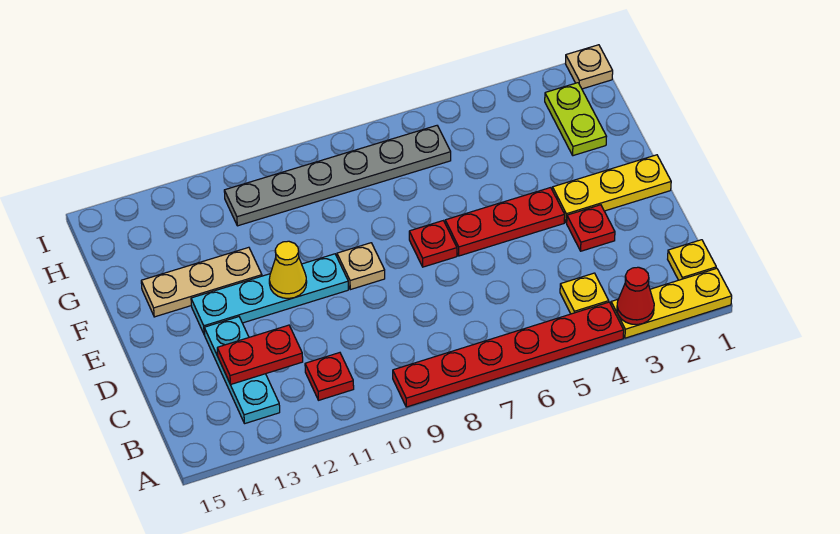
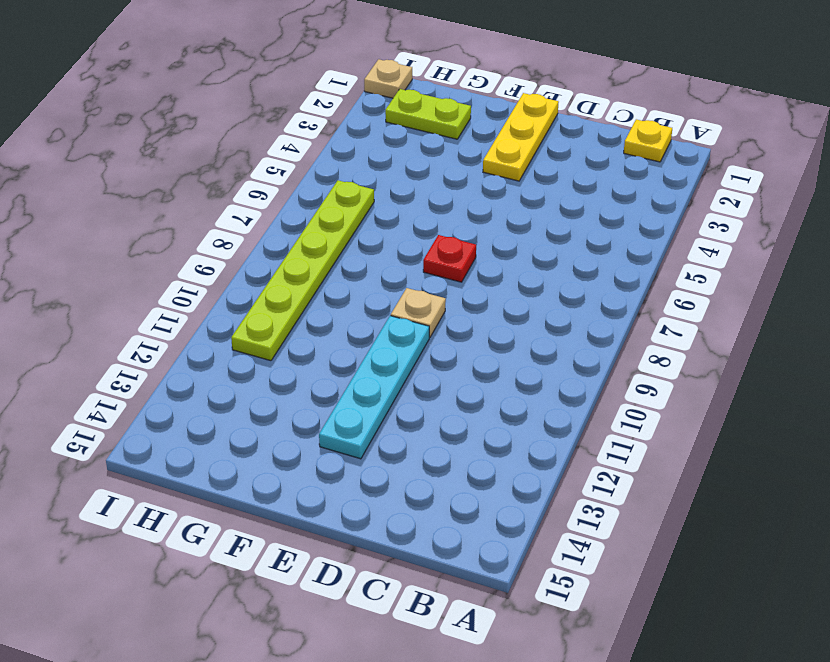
lime plate H6:H11 level 1 -> grey plate H6:H11 level 1
none -> yellow plate A1:A3 level 1
none -> red plate A4:A9 level 1
none -> yellow plate B4 level 1

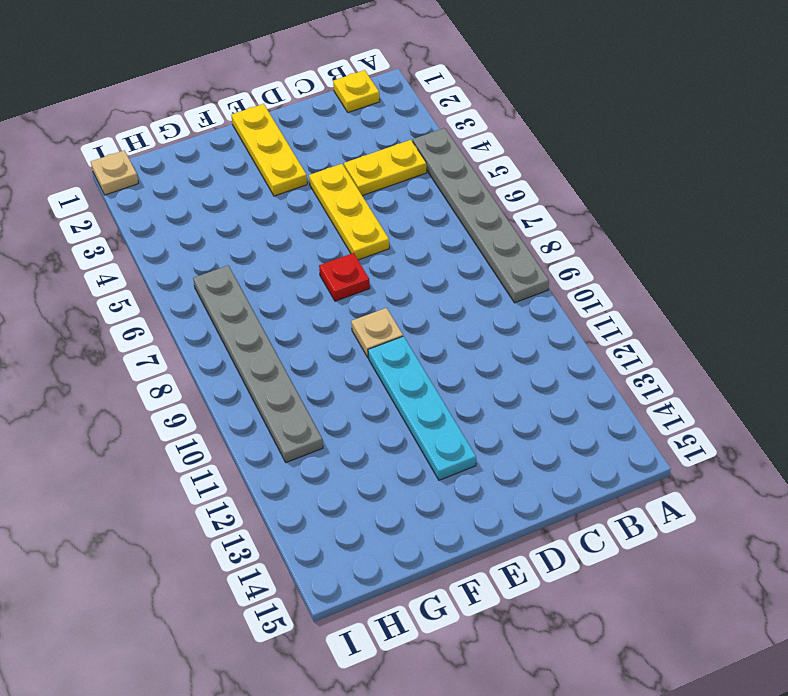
grey plate A4:A9 level 1 -> red plate A4:A9 level 1
yellow plate B4:C4 level 1 -> yellow plate B4 level 1
yellow plate D4:D6 level 1 -> yellow plate A1:A3 level 1
none -> red plate B11 level 1
none -> cyan plate B13:D13 level 1
none -> red plate D3 level 1

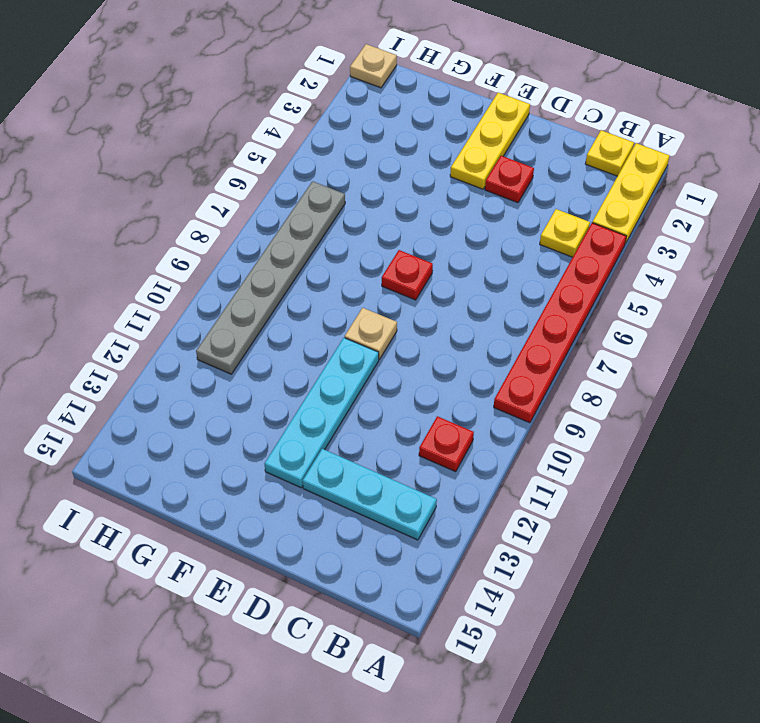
none -> red plate E4:E6 level 1
none -> tan plate F12:F14 level 1
none -> lime plate G2:H2 level 1

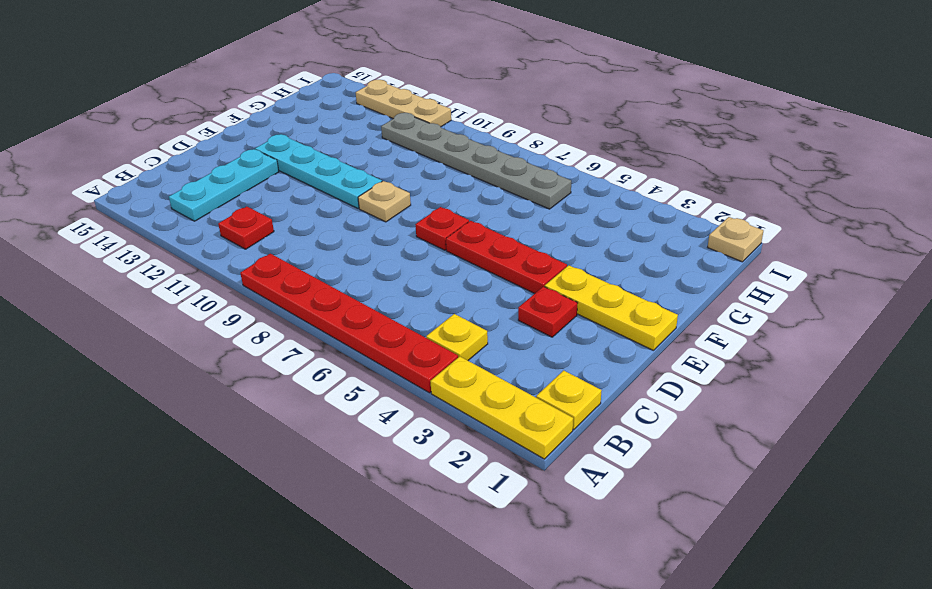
tan plate I11:I13 level 1 -> tan plate F12:F14 level 1
none -> lime plate G2:H2 level 1
none -> red cone A3 level 2
none -> red plate C12:C13 level 2

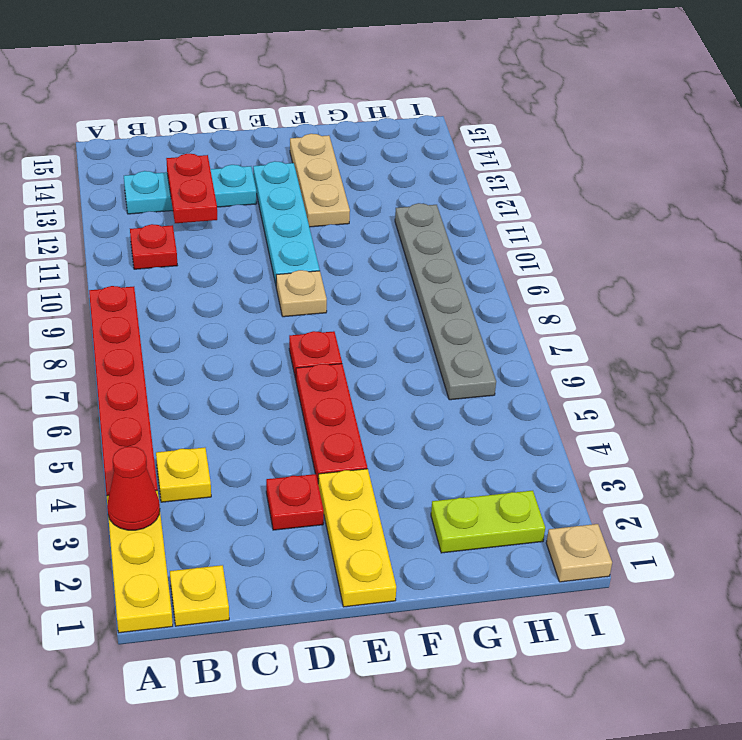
none -> yellow cone E11 level 2

